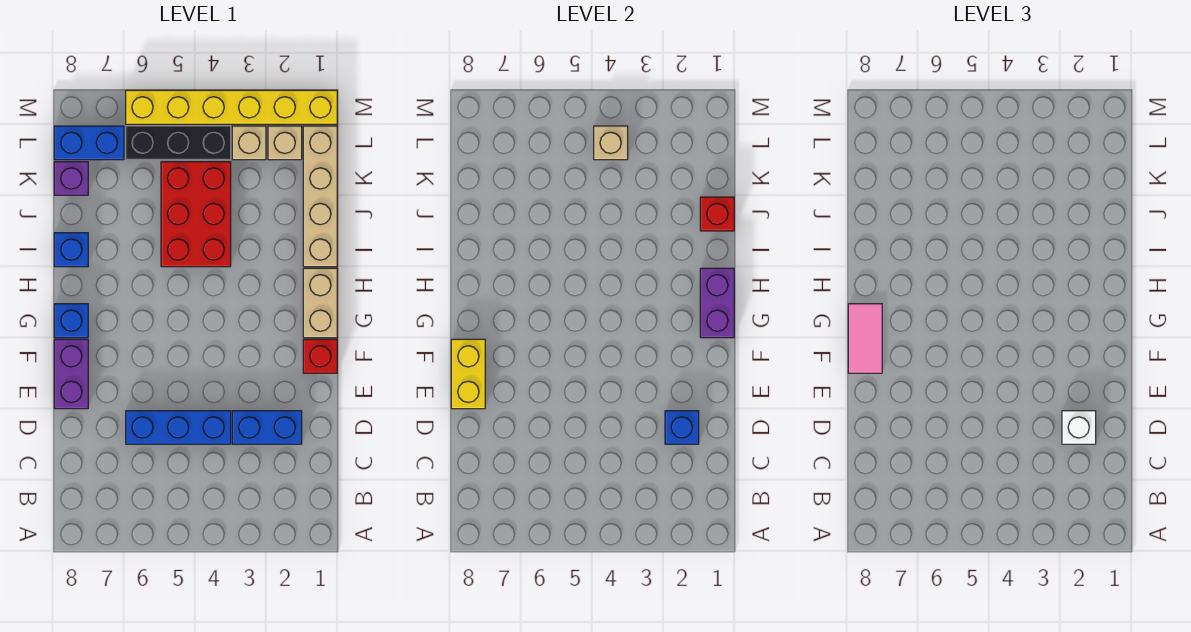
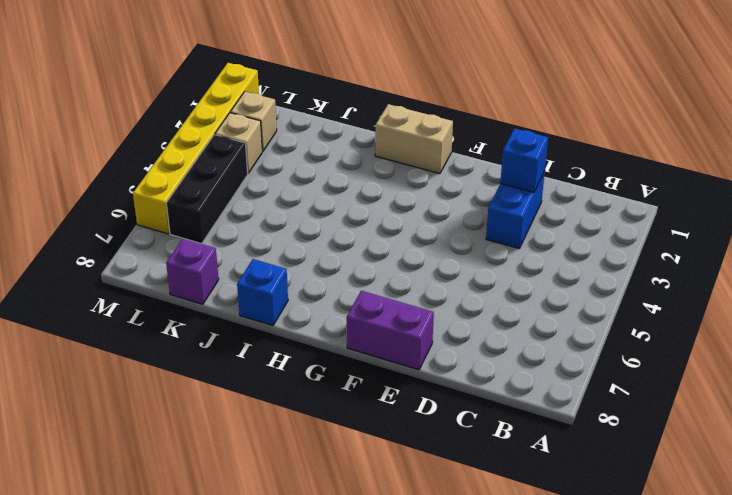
none -> blue brick D4:D6 level 1
none -> red brick F1 level 1
none -> blue brick G8 level 1

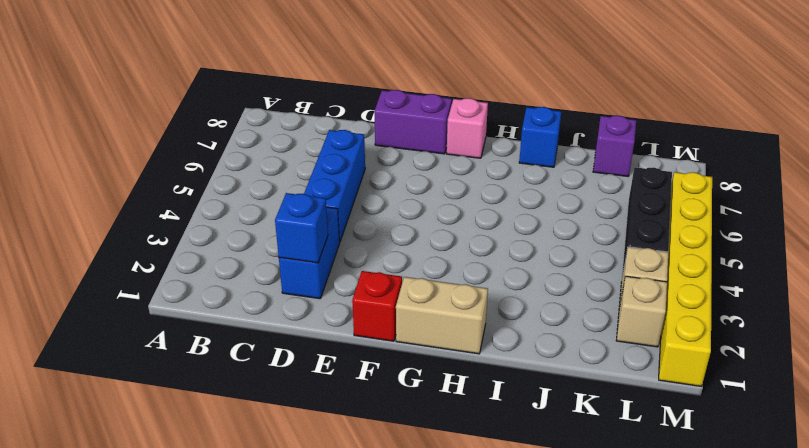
pink brick G8 level 1 -> blue brick G8 level 1
none -> tan brick I1:L1 level 1
none -> red brick I4:K5 level 1
none -> blue brick L7:L8 level 1

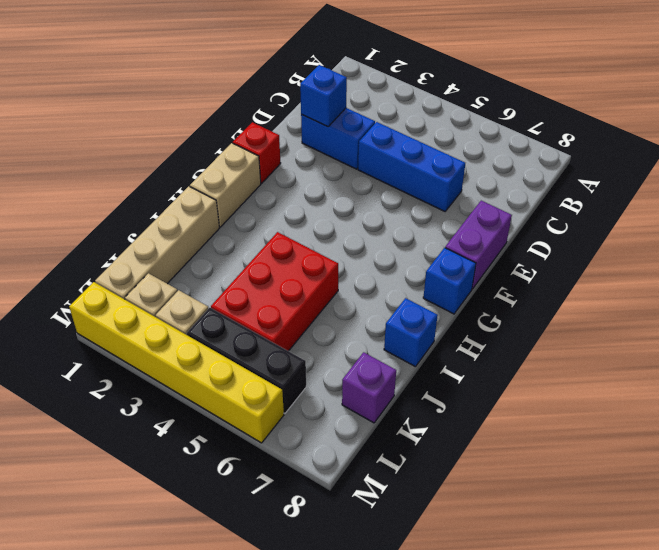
none -> blue brick L7:L8 level 1
none -> yellow brick E8:F8 level 2
none -> purple brick G1:H1 level 2

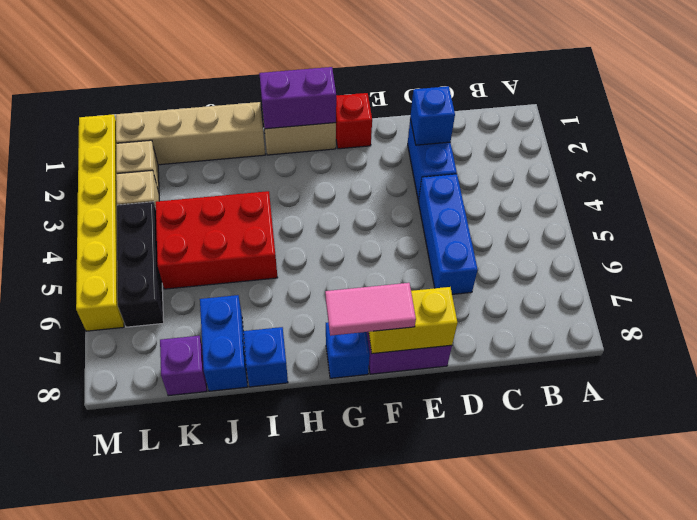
blue brick J7:J8 level 1 -> blue brick L7:L8 level 1
none -> red brick J1 level 2
none -> tan brick L4 level 2
none -> white brick D2 level 3

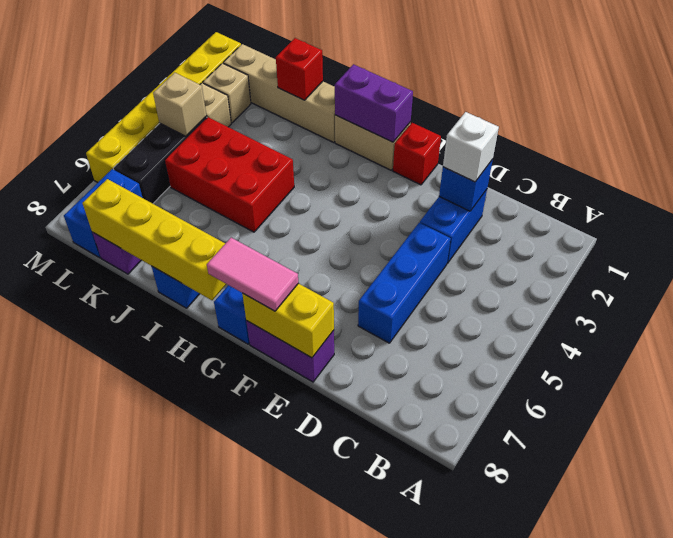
yellow brick H8:K8 level 2 -> none

